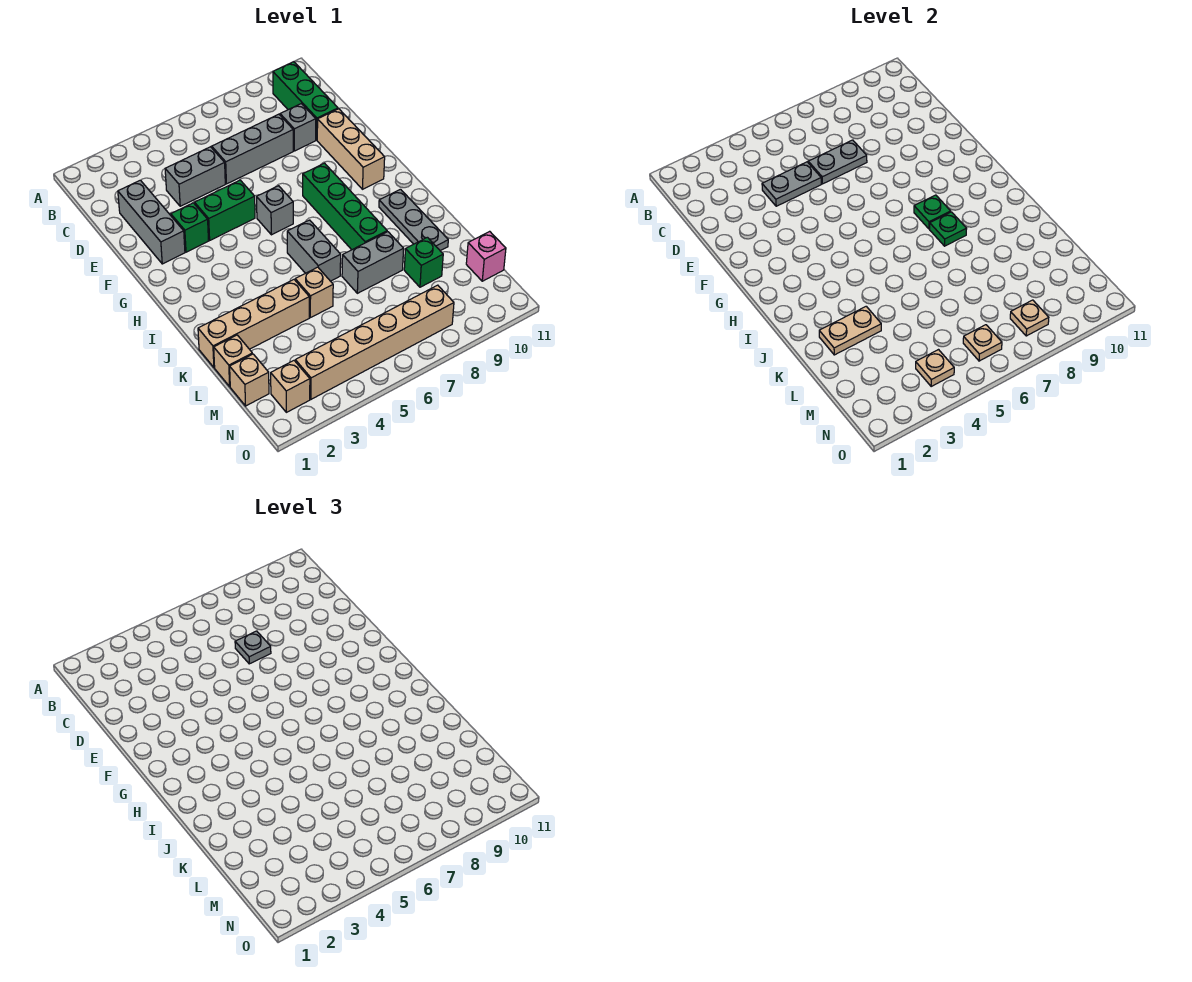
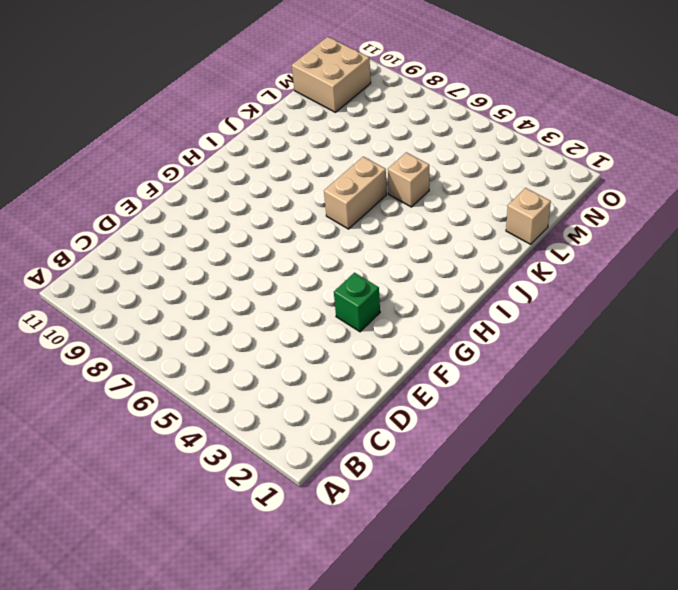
tan brick I6:J6 level 1 -> grey brick I6:J6 level 1
tan brick M10:N11 level 1 -> pink brick M11 level 1
none -> green brick B10:D10 level 1
none -> grey brick D2:F2 level 1
none -> grey brick D4:D5 level 1
none -> grey brick D6:D8 level 1

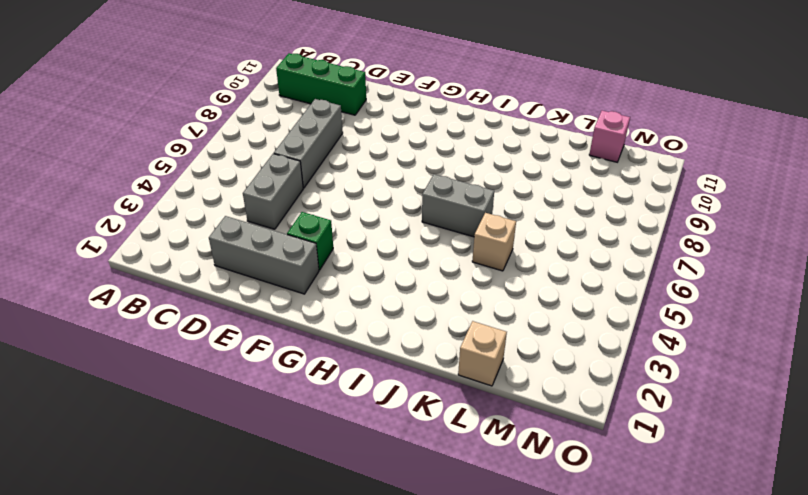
none -> grey brick D9 level 1
none -> tan brick E10:G10 level 1
none -> green brick F4:F5 level 1
none -> grey brick G6 level 1

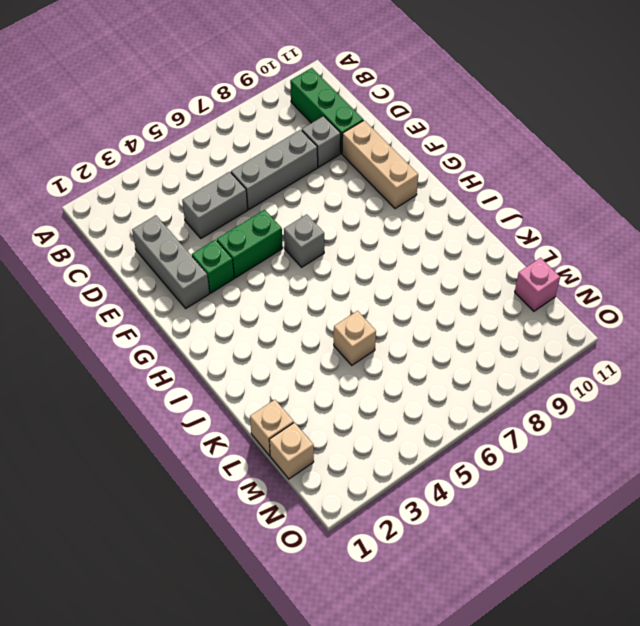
none -> green brick G8:J8 level 1
none -> grey brick I6:J6 level 1
none -> grey plate I10:K10 level 1
none -> tan brick K1:K4 level 1

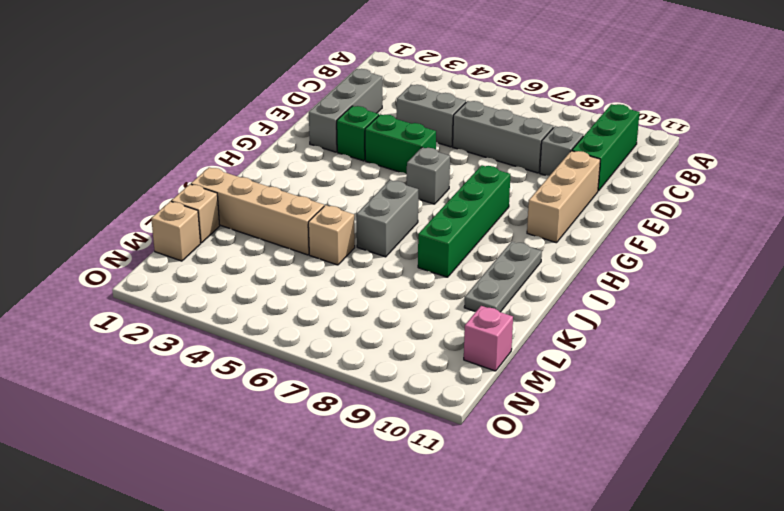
none -> grey brick K7:K8 level 1
none -> green brick L9 level 1
none -> tan brick N2 level 1
none -> tan brick N3:N8 level 1

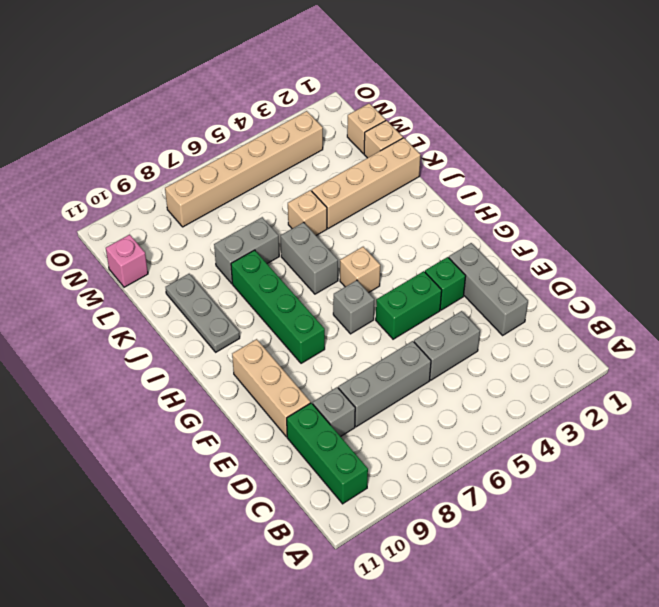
tan brick H5 level 1 -> tan brick N2 level 1
none -> green brick L9 level 1
none -> grey plate D4:D5 level 2
none -> grey plate D6:D7 level 2
none -> green plate H8 level 2

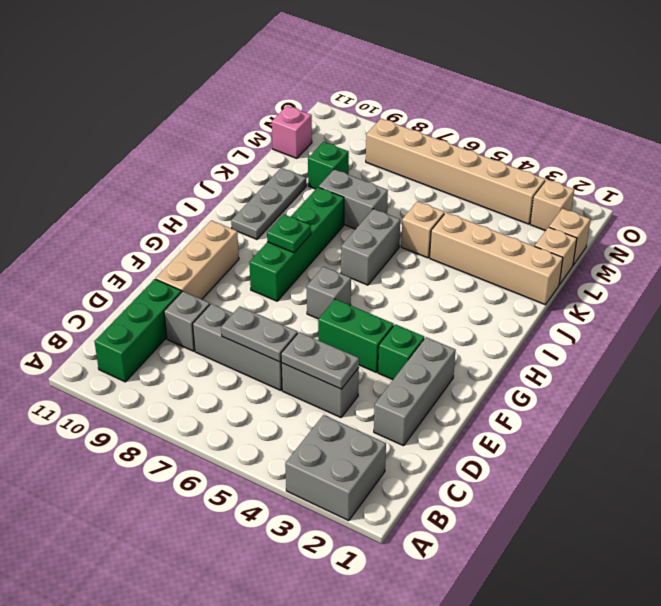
grey brick A2:B3 level 1 -> none
none -> green plate I8 level 2
none -> tan plate K2:K3 level 2
none -> tan plate N4 level 2
none -> tan plate N6 level 2

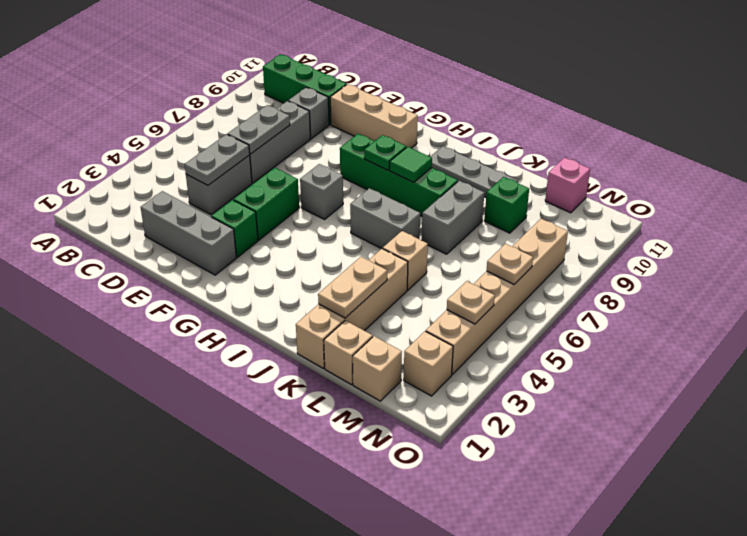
green tile I8 level 2 -> green plate I8 level 2
none -> tan plate N8 level 2
none -> grey plate D7 level 3

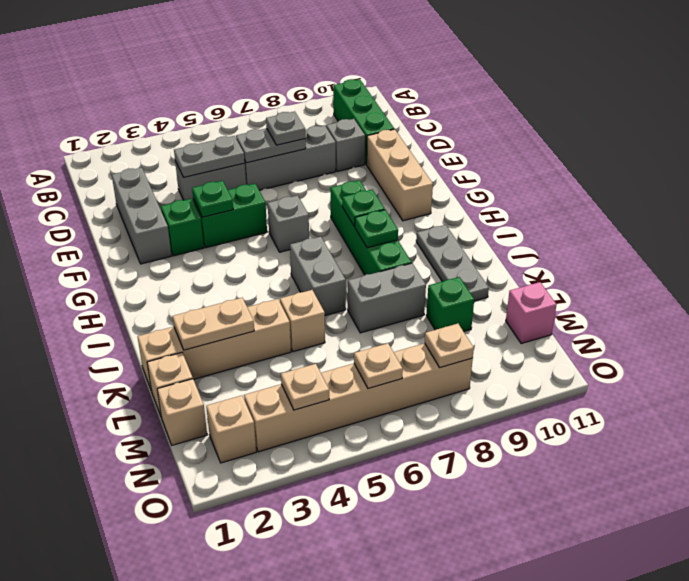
green plate F4 level 2 -> none

